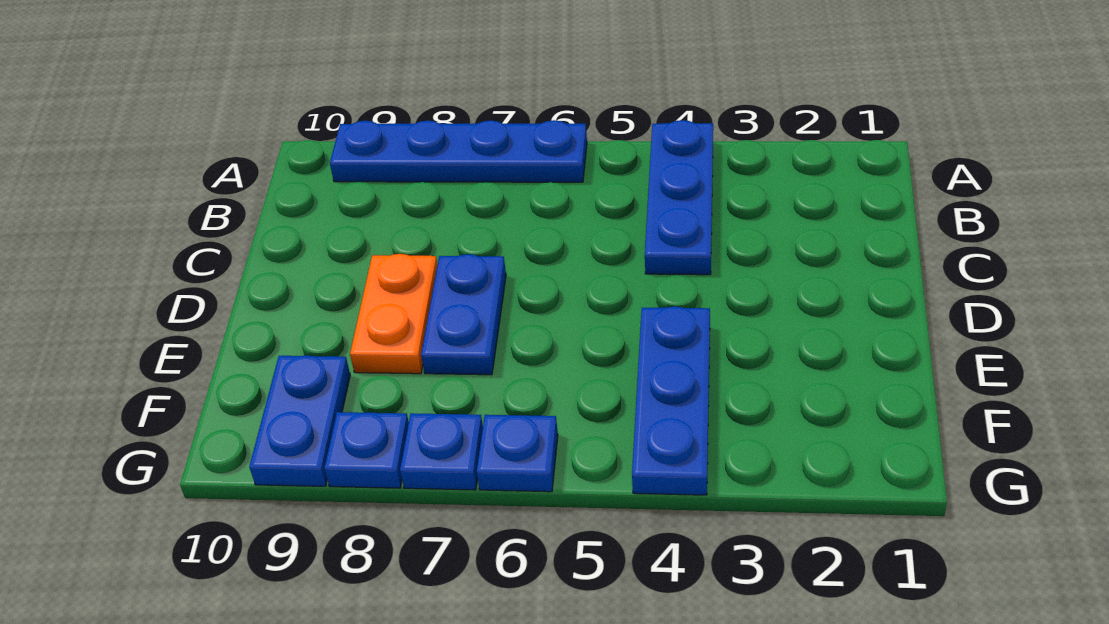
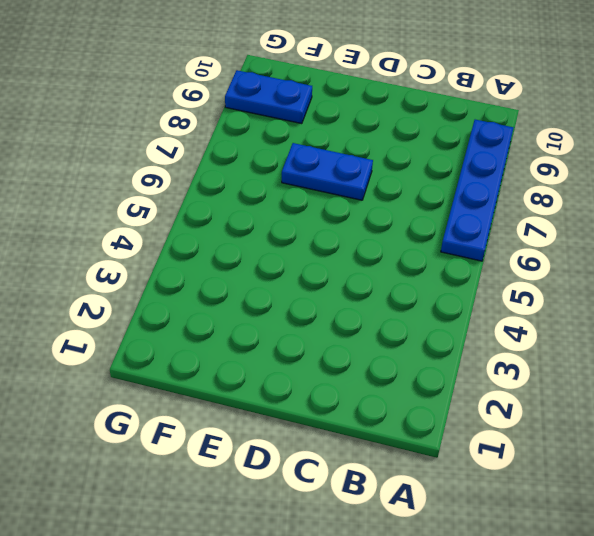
none -> blue plate A4:C4 level 1
none -> orange plate D8:E8 level 1

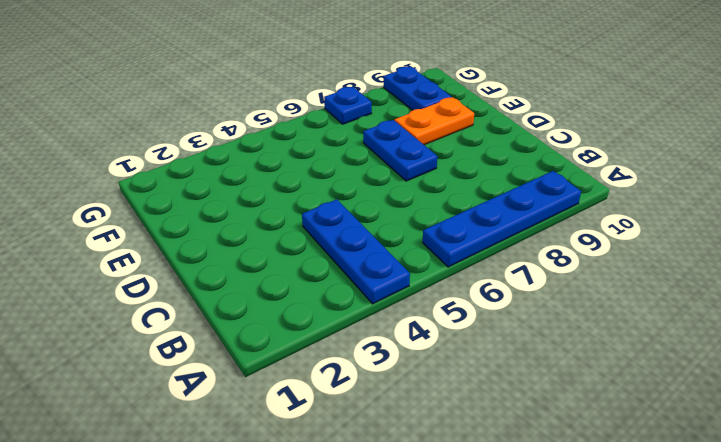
orange plate E8:E9 level 1 -> orange plate D8:E8 level 1
none -> blue plate E4:G4 level 1
none -> blue plate G6 level 1

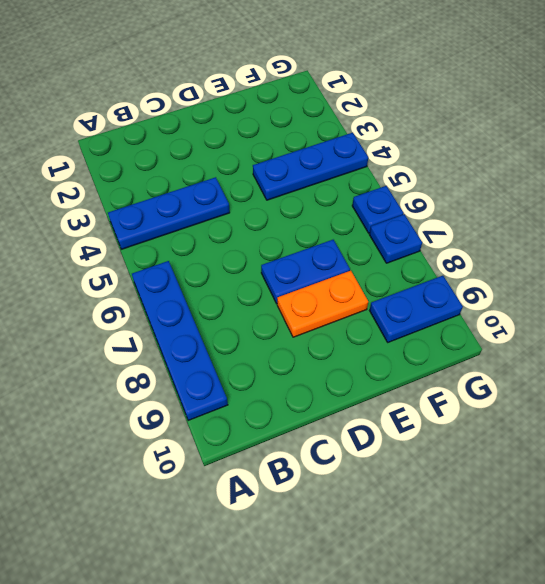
none -> blue plate G8 level 1

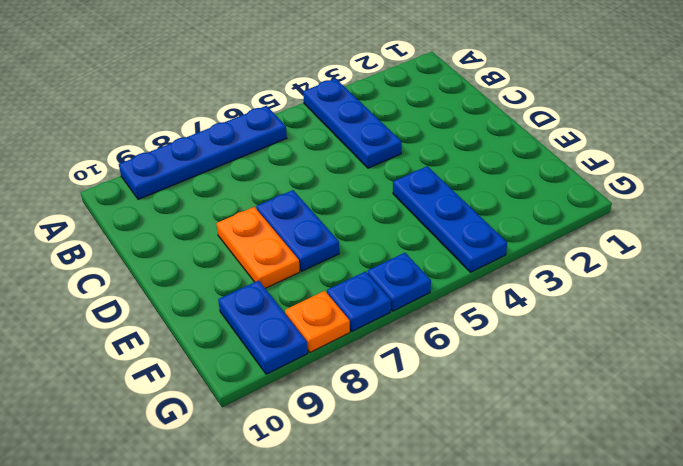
orange plate G8 level 1 -> blue plate G8 level 1

